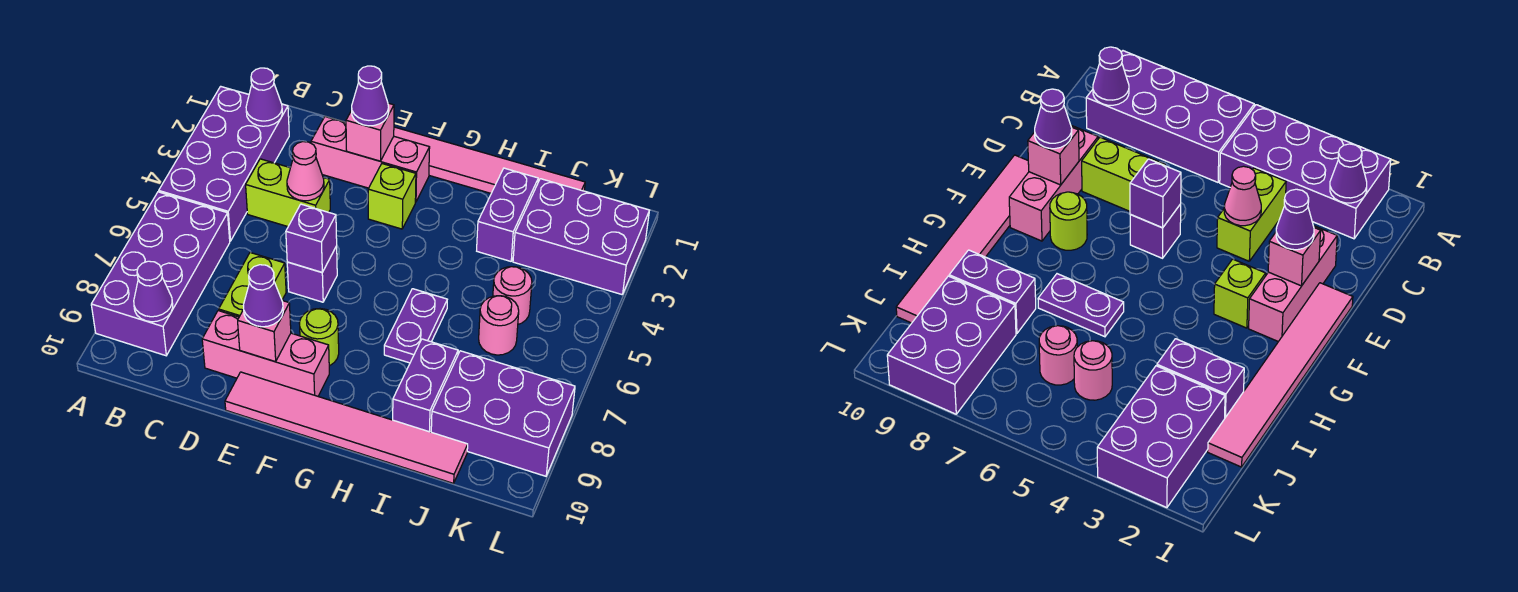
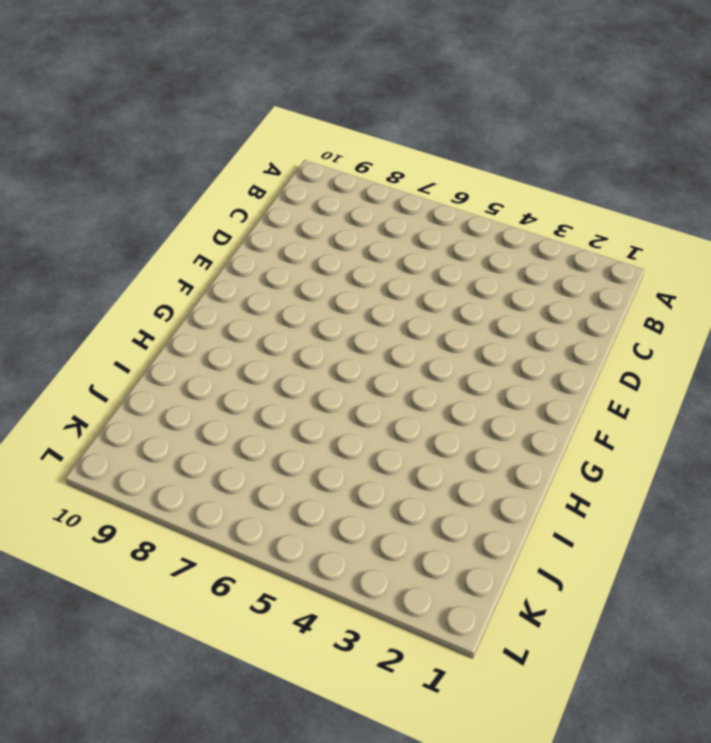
none -> purple brick A2:B5 level 1
none -> purple brick A6:B9 level 1
none -> lime brick C4:D4 level 1

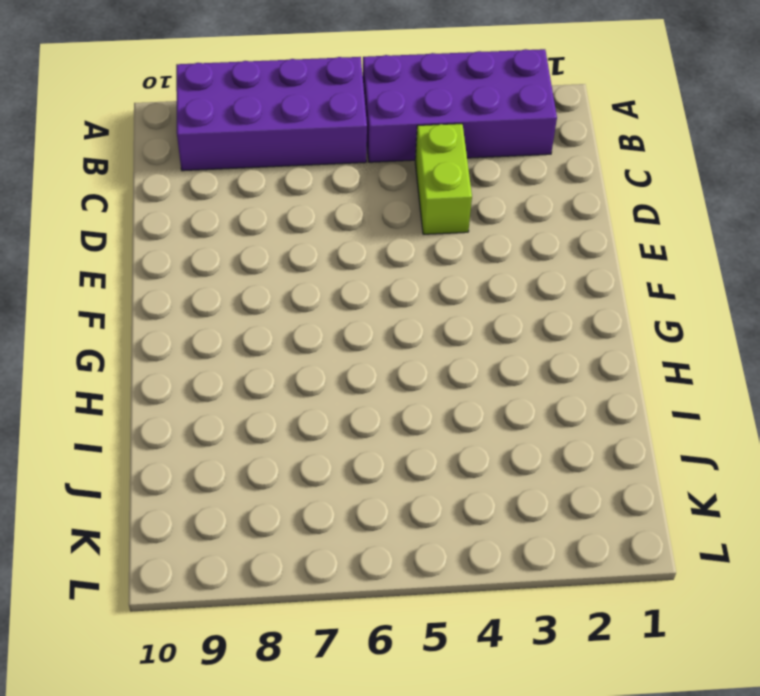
none -> pink brick D2:F2 level 1
none -> lime brick D7:D8 level 1
none -> pink brick D9:F9 level 1

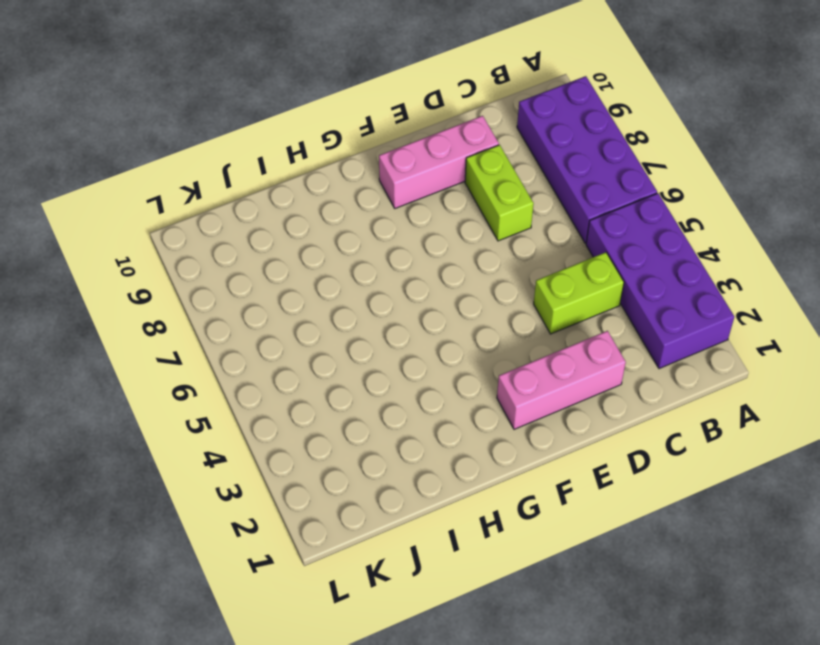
none -> pink tile E1:J1 level 1
none -> purple brick E6 level 1
none -> pink tile E10:J10 level 1

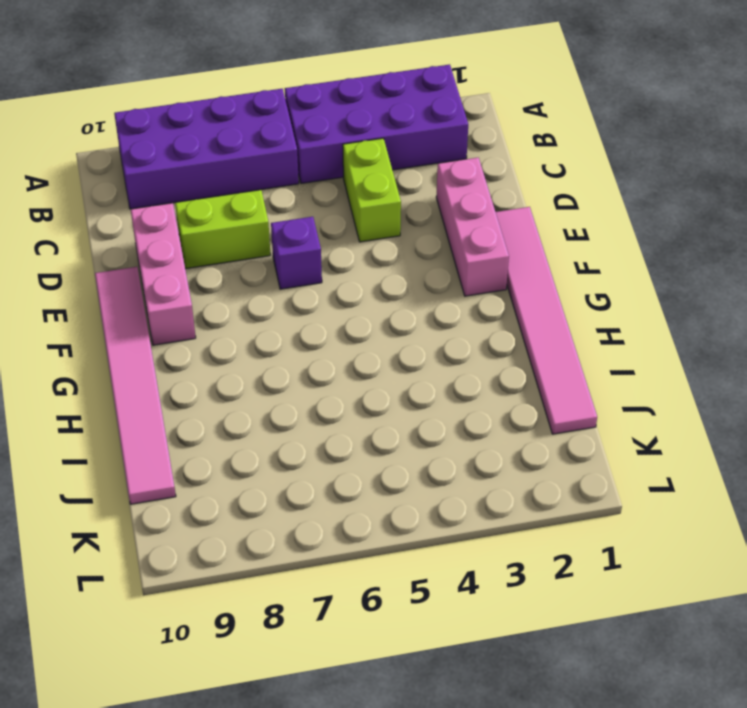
none -> lime brick F3 level 1
none -> lime round brick F8 level 1
none -> purple plate H6:H7 level 1

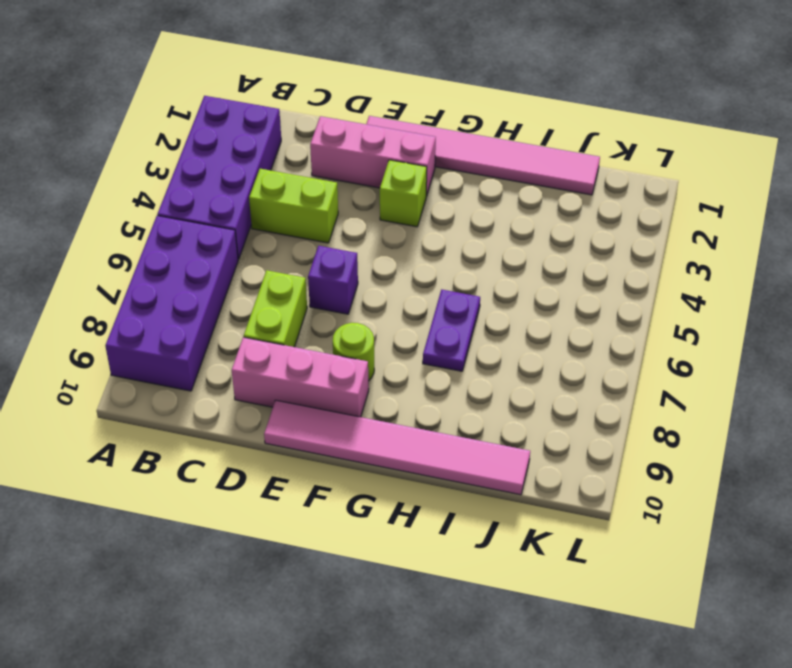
none -> purple brick I2:I3 level 1
none -> purple brick I8:I9 level 1
none -> purple brick J2:L3 level 1

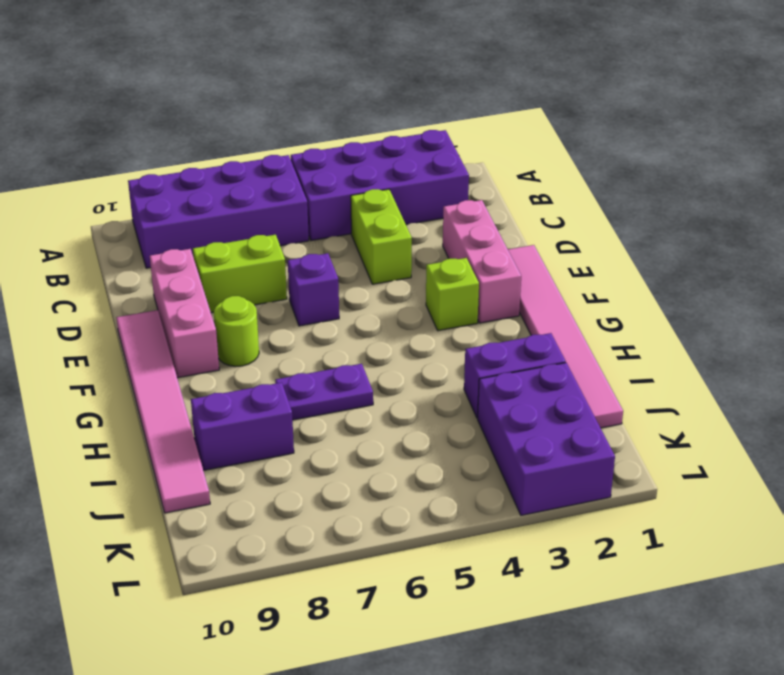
none -> pink round brick J5 level 1
none -> pink round brick J6 level 1
none -> purple brick J8:L9 level 1

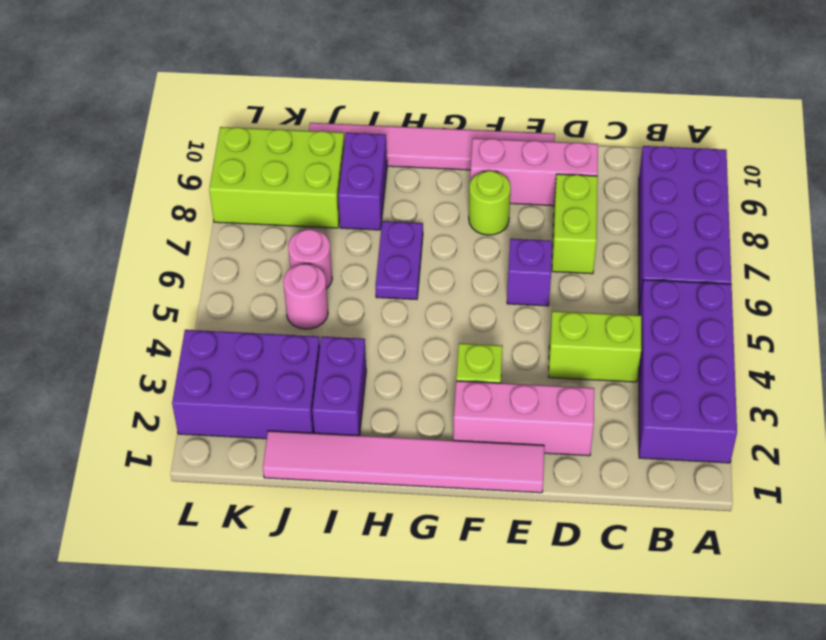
lime brick J8:L9 level 1 -> purple brick J8:L9 level 1
none -> purple cone B2 level 2
none -> purple cone B9 level 2
none -> pink cone D4 level 2

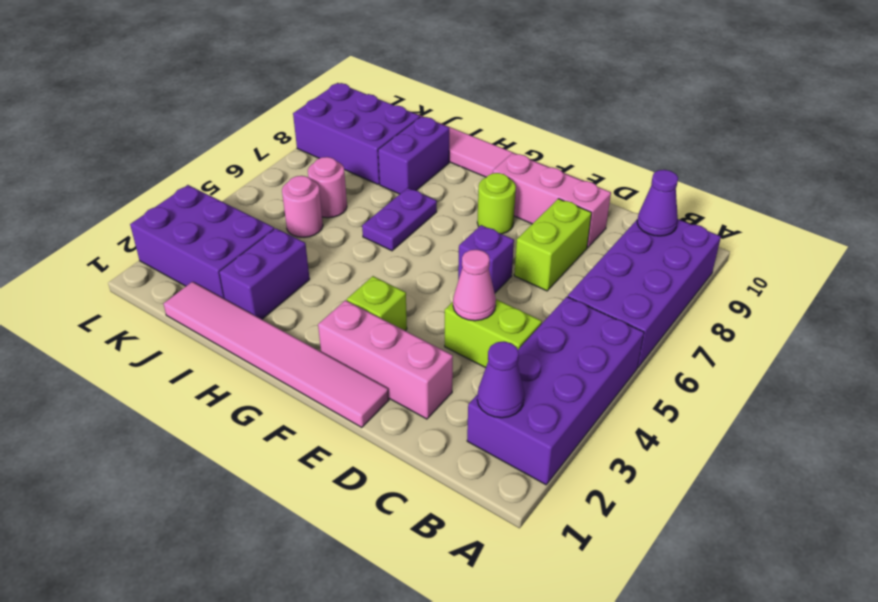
none -> pink brick E2 level 2
none -> purple brick E6 level 2
none -> pink brick E9 level 2

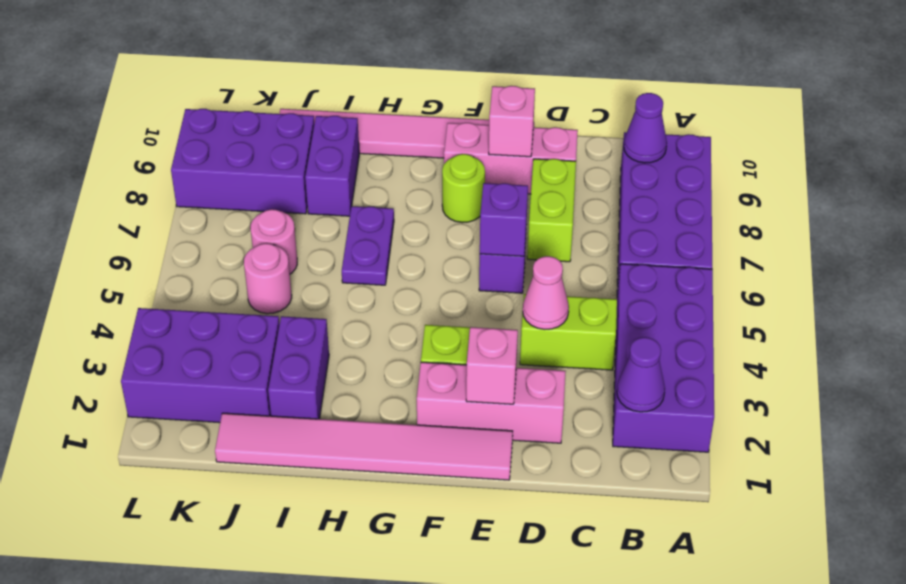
none -> purple cone E2 level 3
none -> purple cone E9 level 3

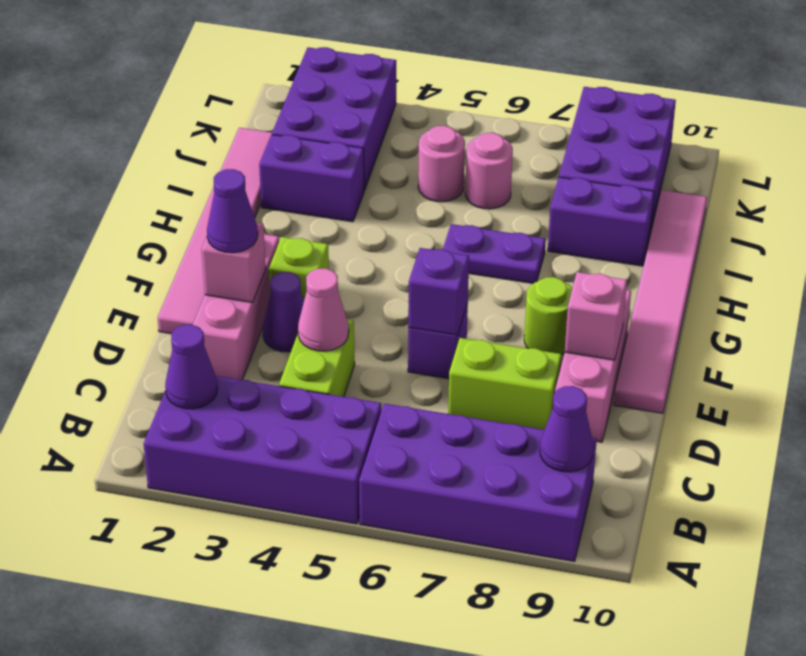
purple cone E3 level 1 -> purple cone E9 level 3

